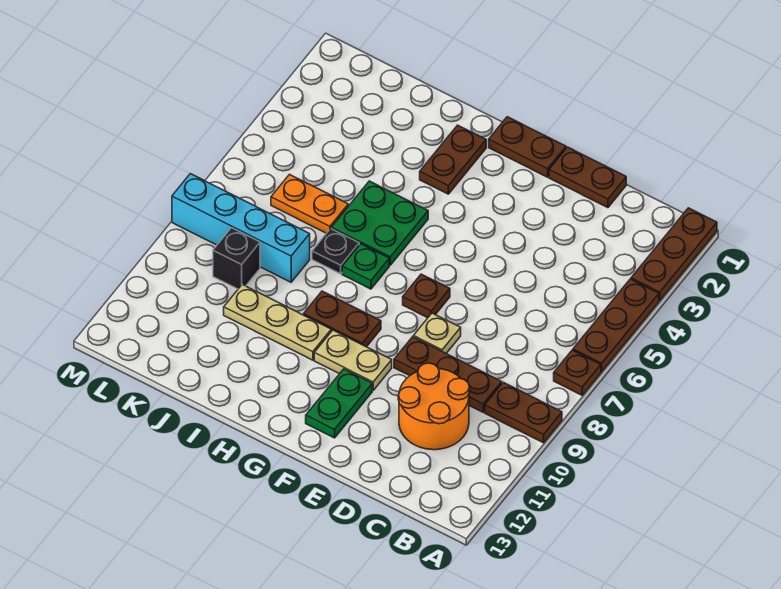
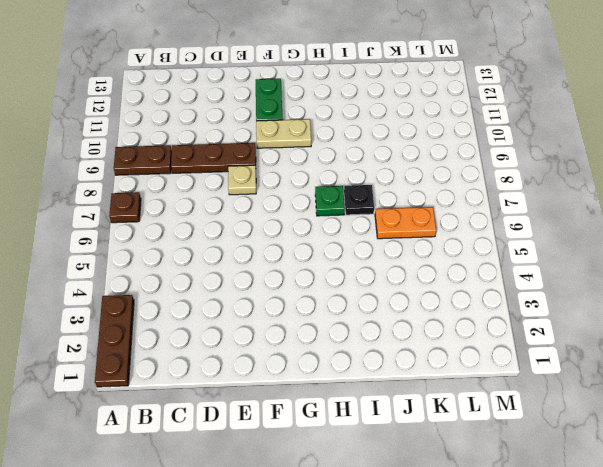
none -> brown plate A4:A6 level 1
none -> orange round brick C10:D11 level 1
none -> brown plate D1:E1 level 1

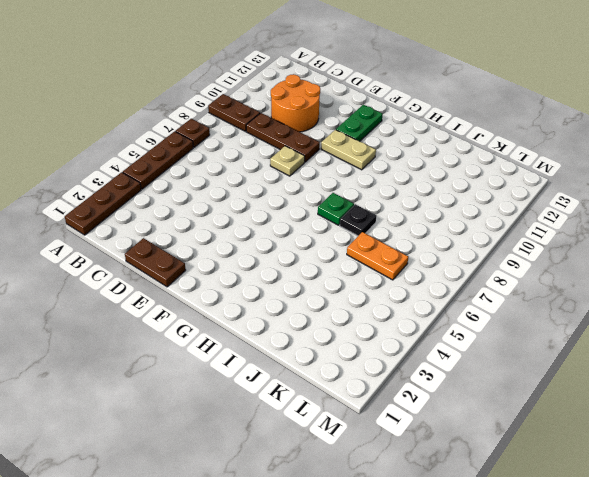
none -> brown plate F1:G1 level 1
none -> brown plate F7 level 1
none -> brown plate G9:H9 level 1

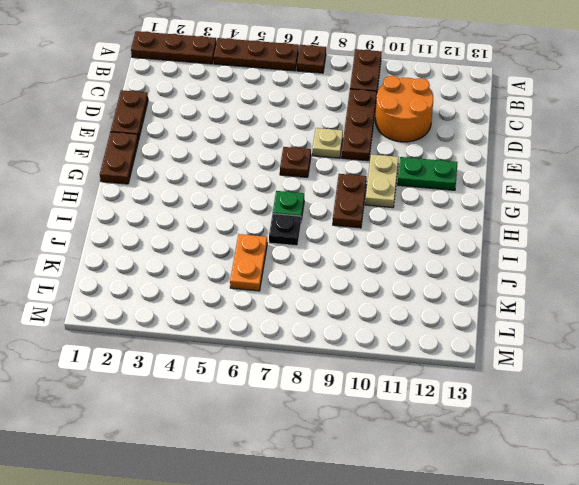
none -> brown plate H2:H3 level 1
none -> green plate H5:I6 level 1
none -> tan plate H10:J10 level 1

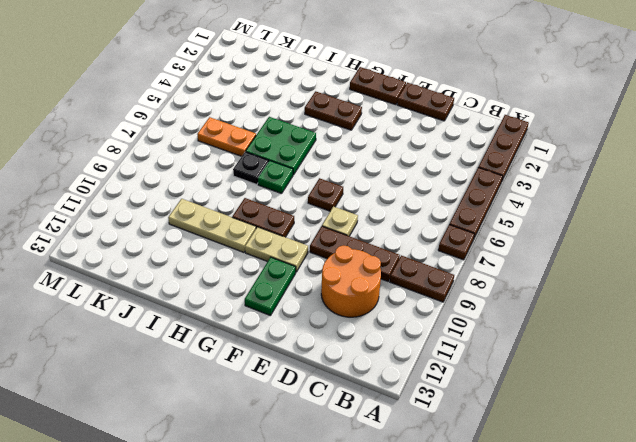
brown plate G3:H3 level 1 -> brown plate H2:H3 level 1
none -> cyan brick J8:M8 level 1
none -> black brick K9 level 1

